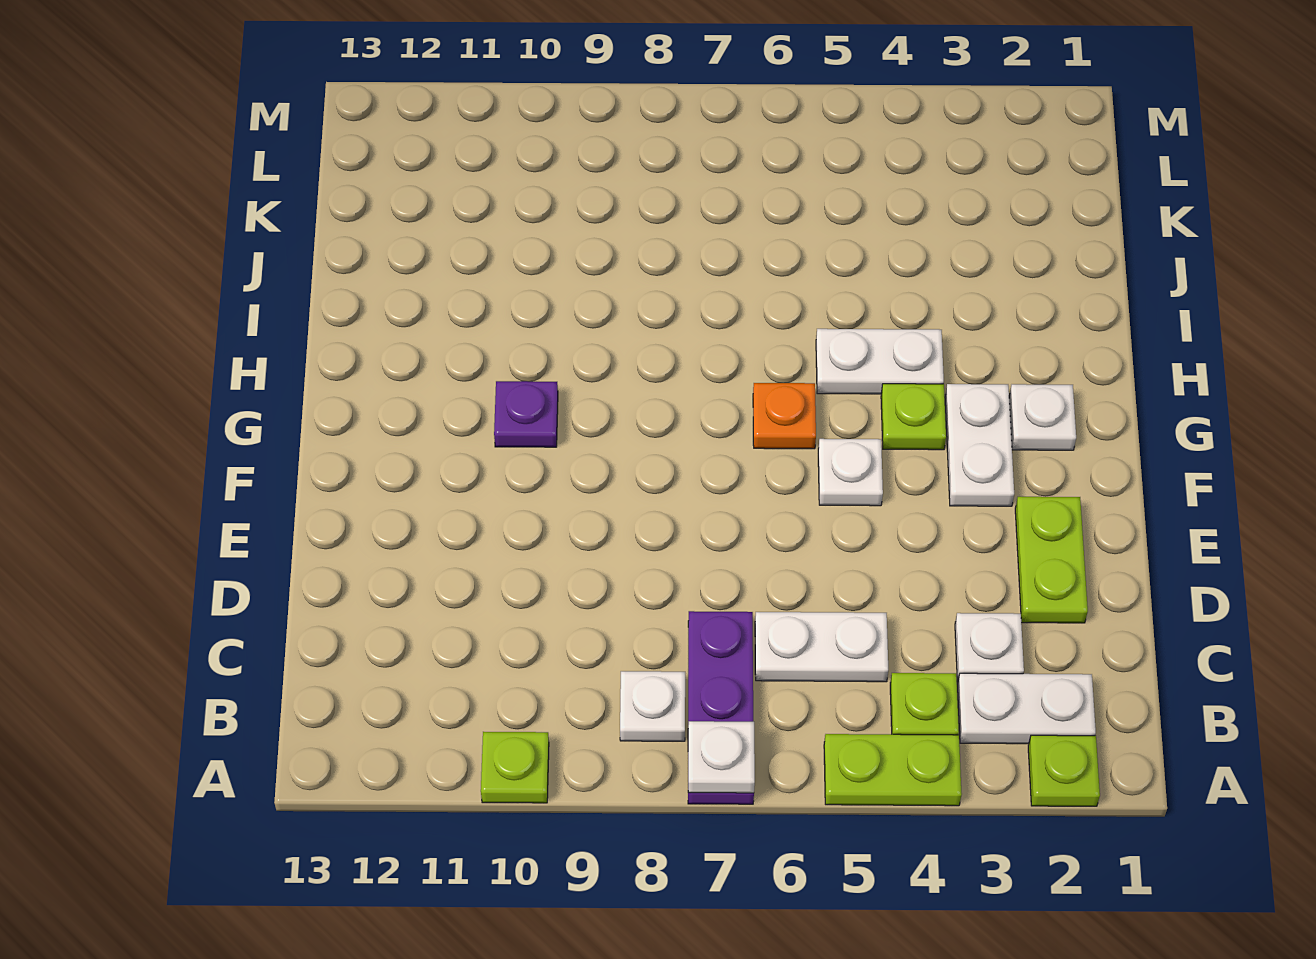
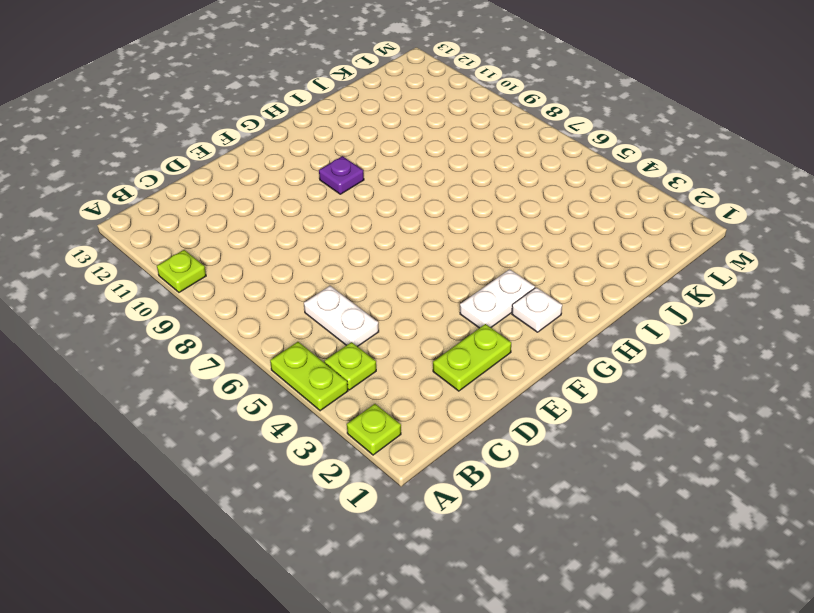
none -> purple plate A7:C7 level 1
none -> white plate B2:B3 level 1
none -> white plate B8 level 1

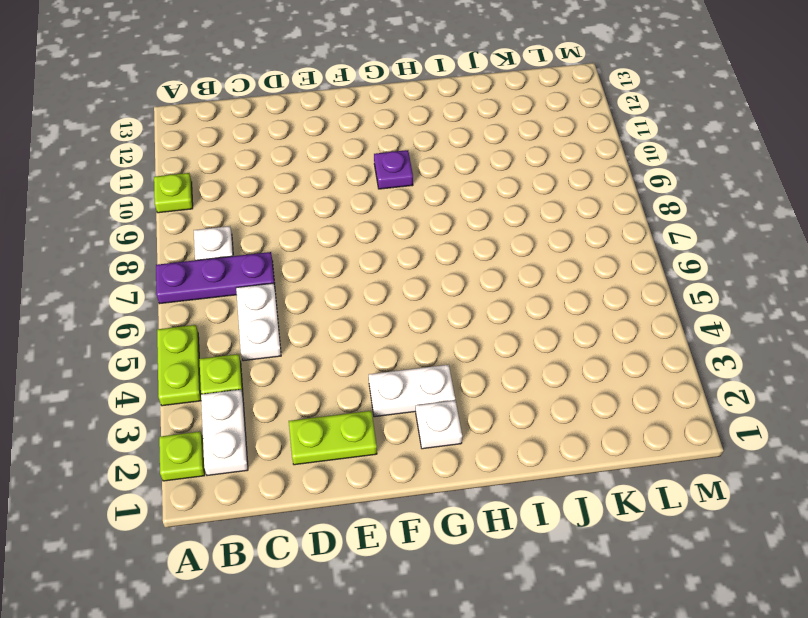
none -> white plate C3 level 1
none -> white plate F5 level 1
none -> lime plate G4 level 1

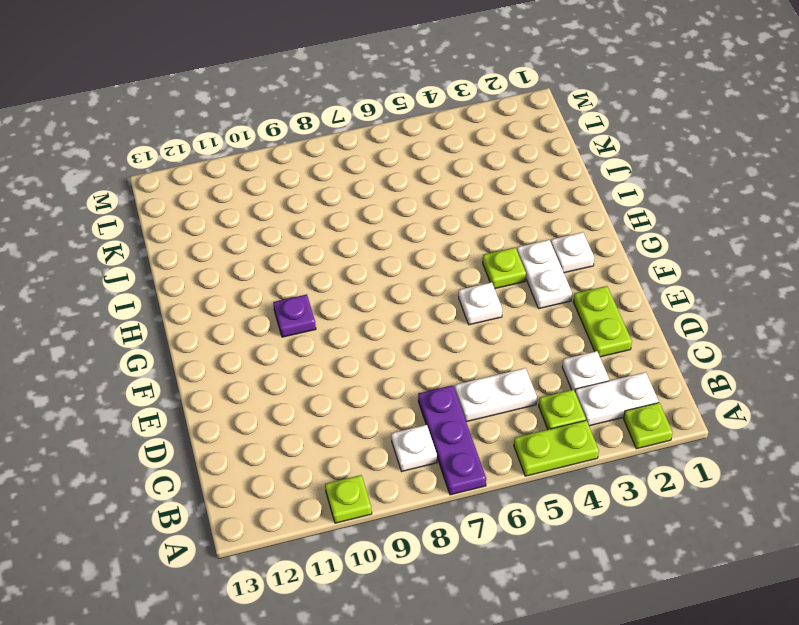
none -> orange plate G6 level 1
none -> white plate H4:H5 level 1
none -> white plate A7 level 2

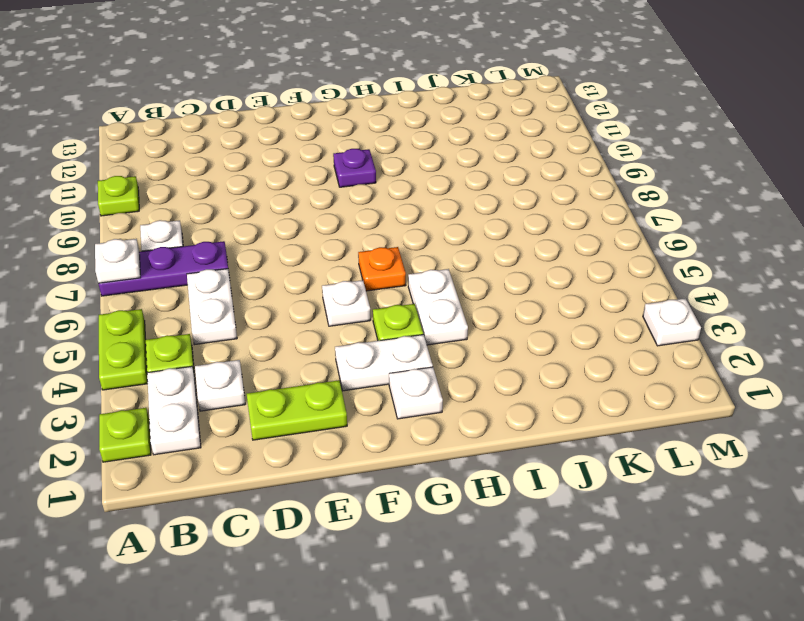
white plate M3 level 1 -> none

